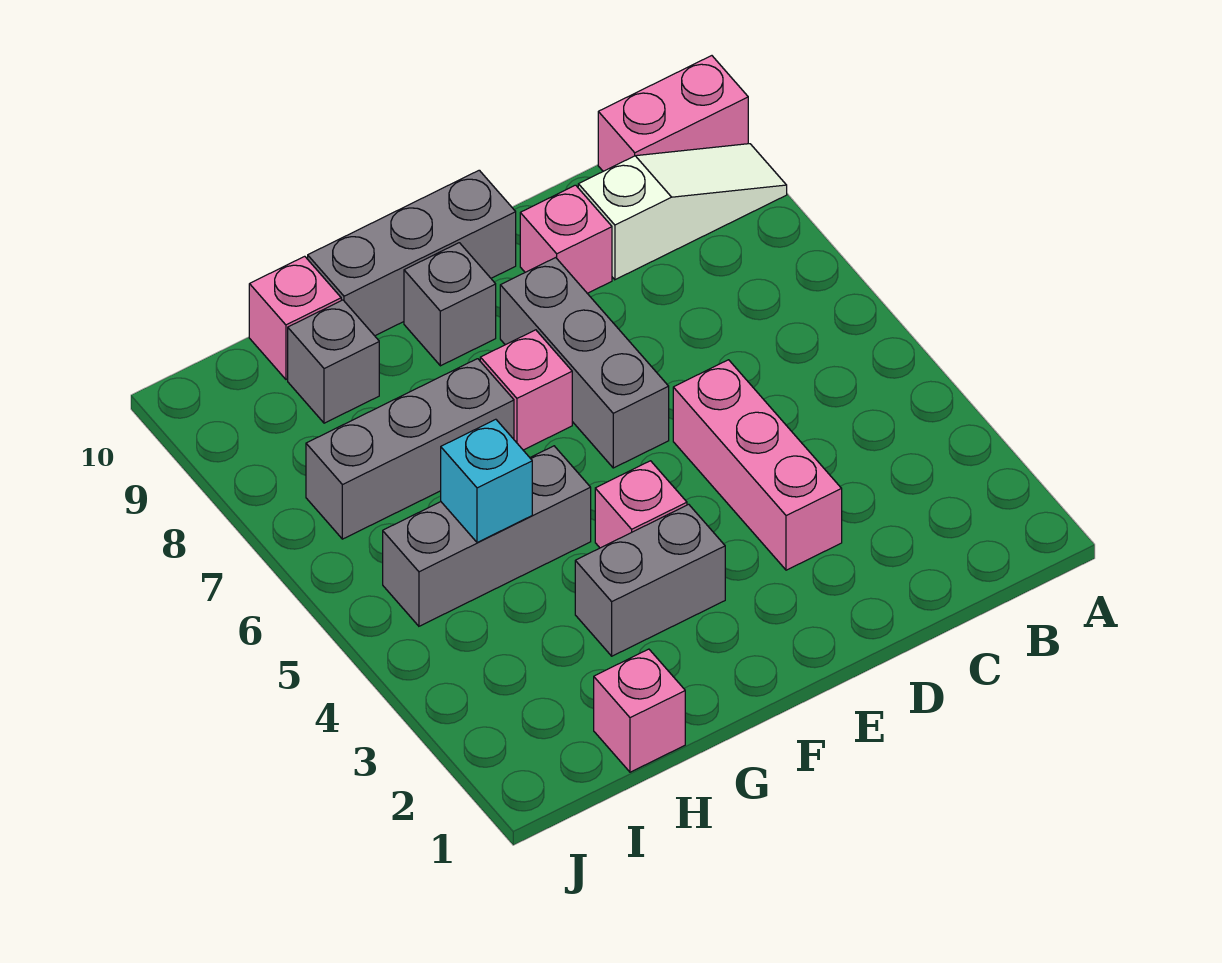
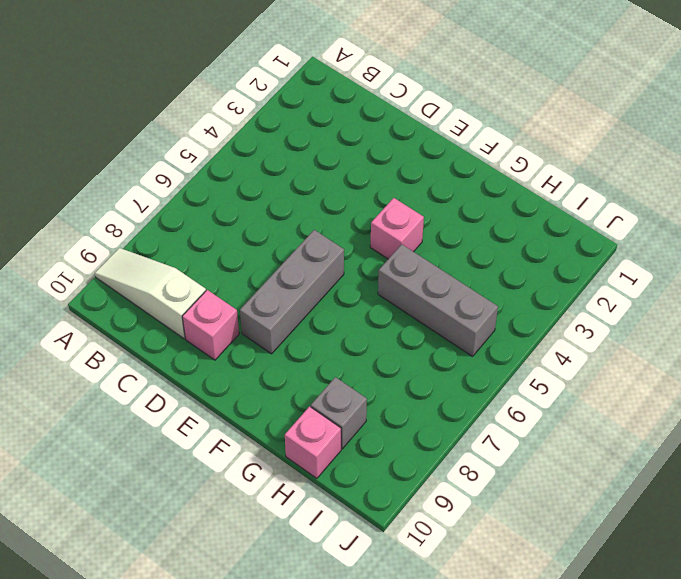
none -> pink brick A10:B10 level 1
none -> pink brick D3:D5 level 1
none -> grey brick E10:G10 level 1

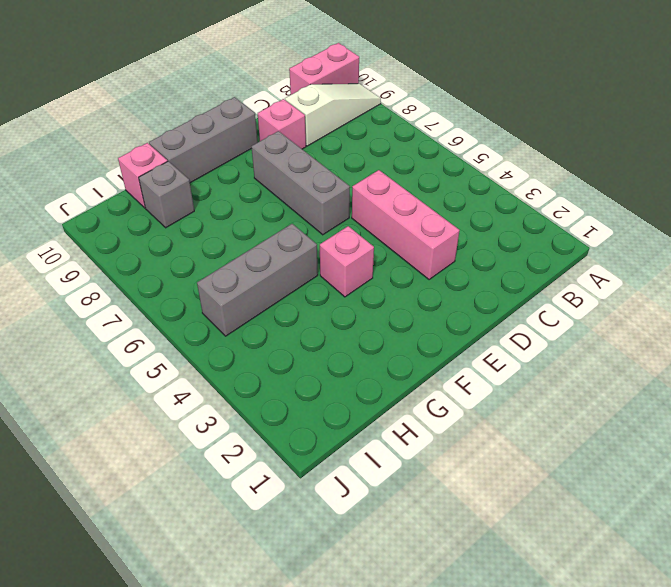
none -> grey brick F3:G3 level 1
none -> pink brick F7 level 1
none -> grey brick F9 level 1

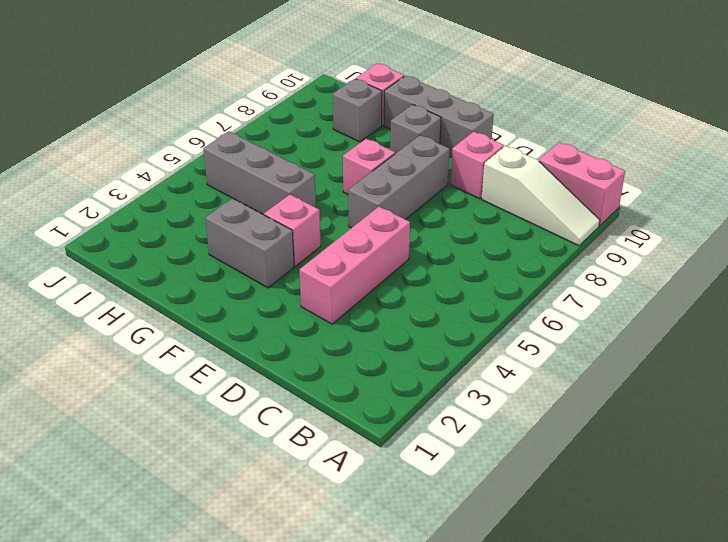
none -> grey brick G7:I7 level 1
none -> pink brick H1 level 1
none -> cyan brick H5 level 2

